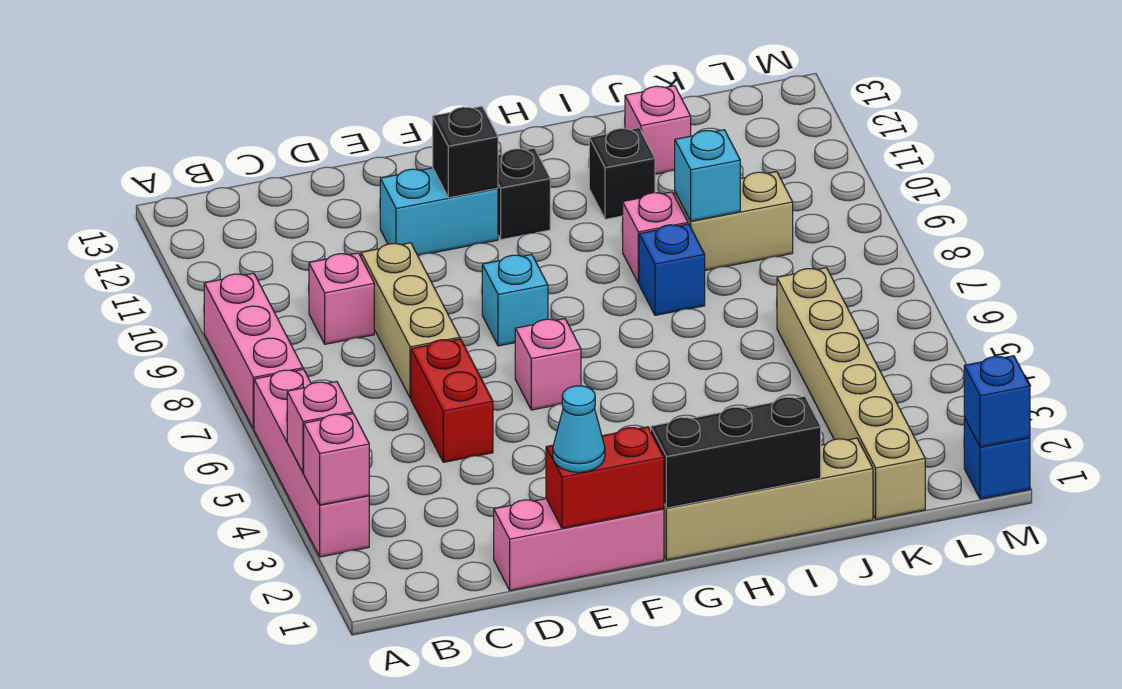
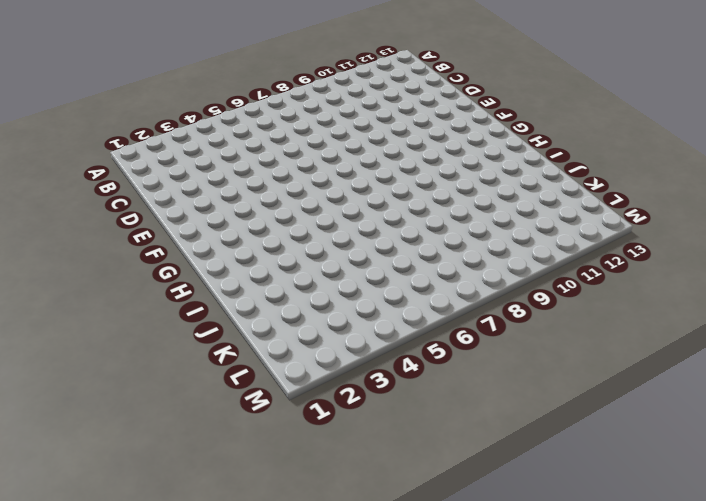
none -> pink brick A3:A6 level 1
none -> pink brick A7:A9 level 1
none -> pink brick C9 level 1

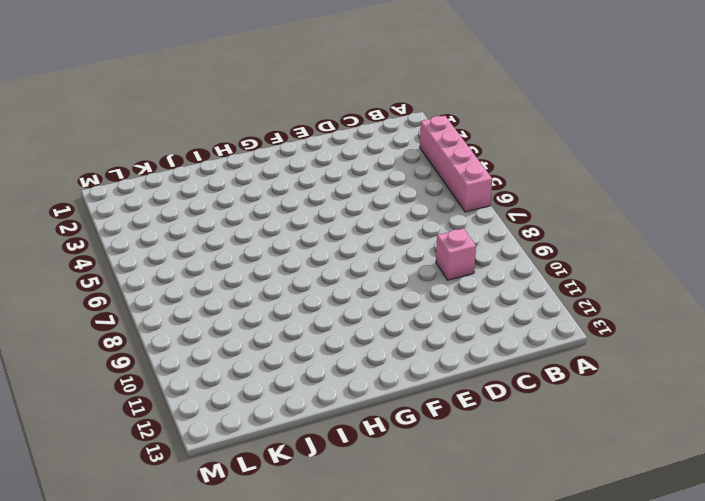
none -> pink brick A7:A9 level 1
none -> pink brick D1:F1 level 1
none -> red brick D5:D6 level 1

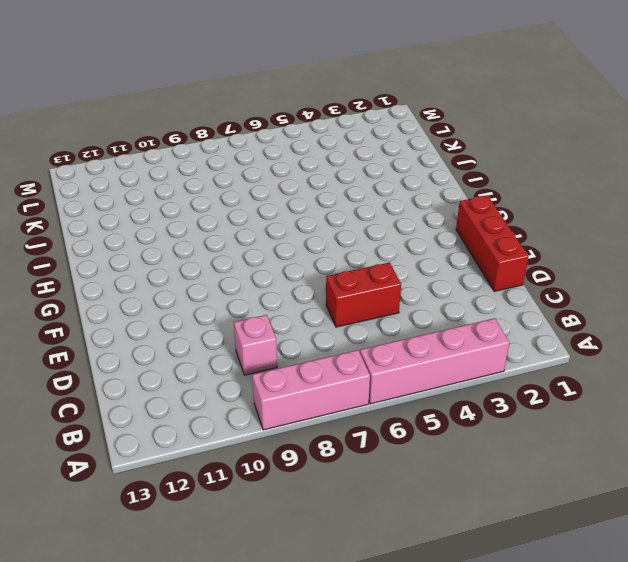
red brick D1:F1 level 1 -> pink brick D1:F1 level 1
none -> tan brick D7:D9 level 1
none -> cyan brick E11:F11 level 1
none -> pink brick F6 level 1

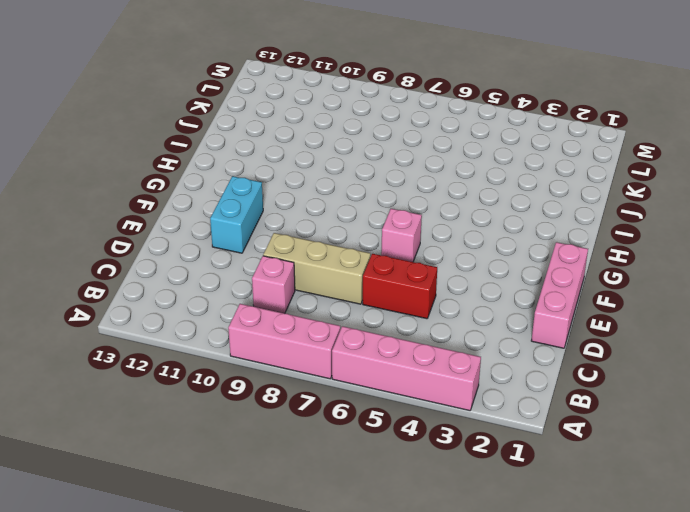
none -> cyan brick F8 level 1
none -> tan brick G1:J1 level 1
none -> black brick G11 level 1

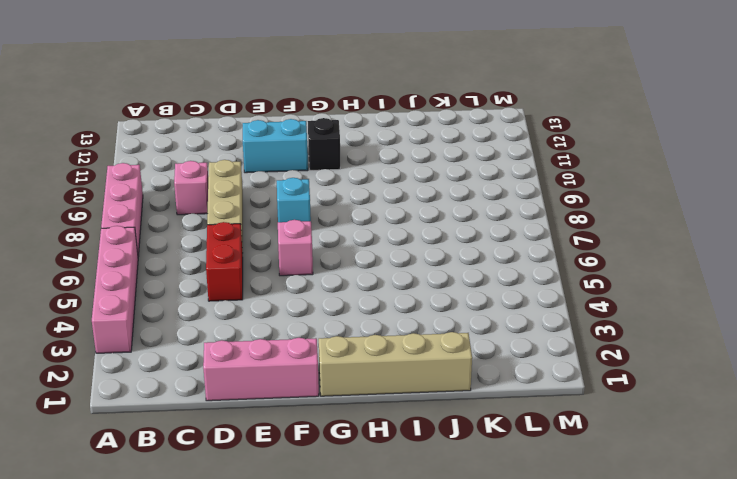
none -> blue brick I8 level 1
none -> pink brick I9 level 1
none -> black brick I11 level 1

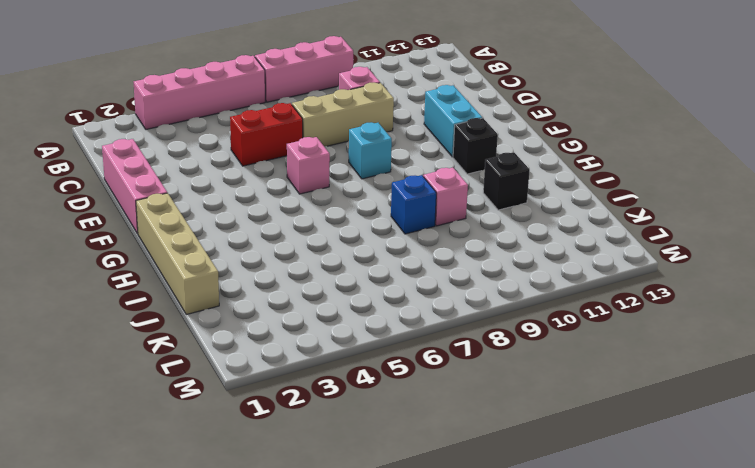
none -> tan brick J9:K9 level 1
none -> pink brick J12 level 1
none -> tan brick K1:K6 level 1

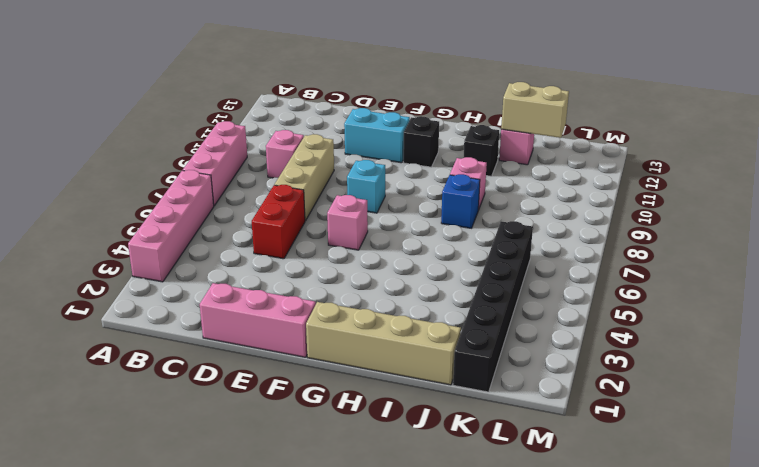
tan brick J12:K12 level 2 -> tan brick J9:K9 level 1
black brick K1:K6 level 1 -> tan brick K1:K6 level 1
none -> blue brick M1 level 1
none -> pink brick A3 level 2
none -> pink brick A4 level 2

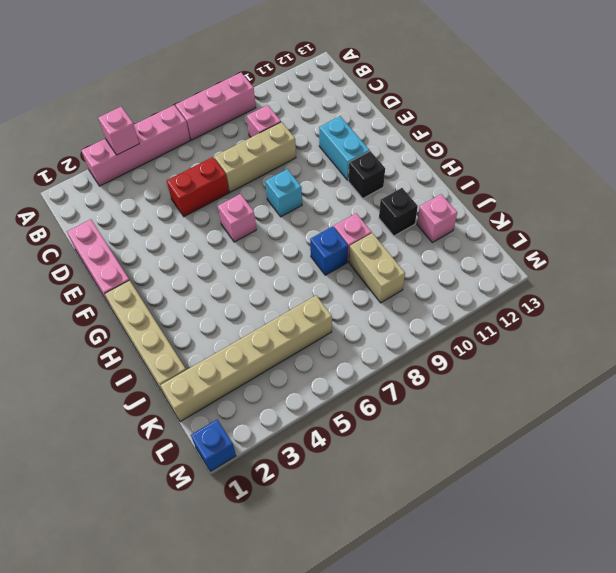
none -> pink brick A3 level 2
none -> red brick E1:F1 level 2
none -> black brick F11 level 2

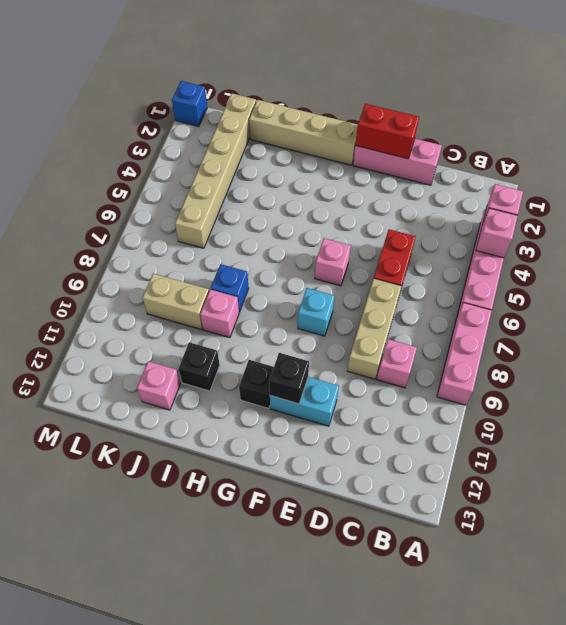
none -> black brick G1:I1 level 2
none -> cyan brick J9 level 2
none -> blue brick M1 level 2

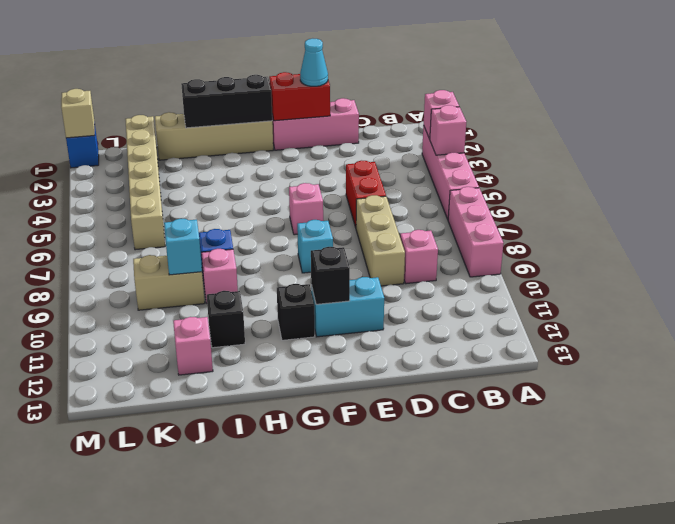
tan brick M1 level 2 -> blue brick M1 level 2

